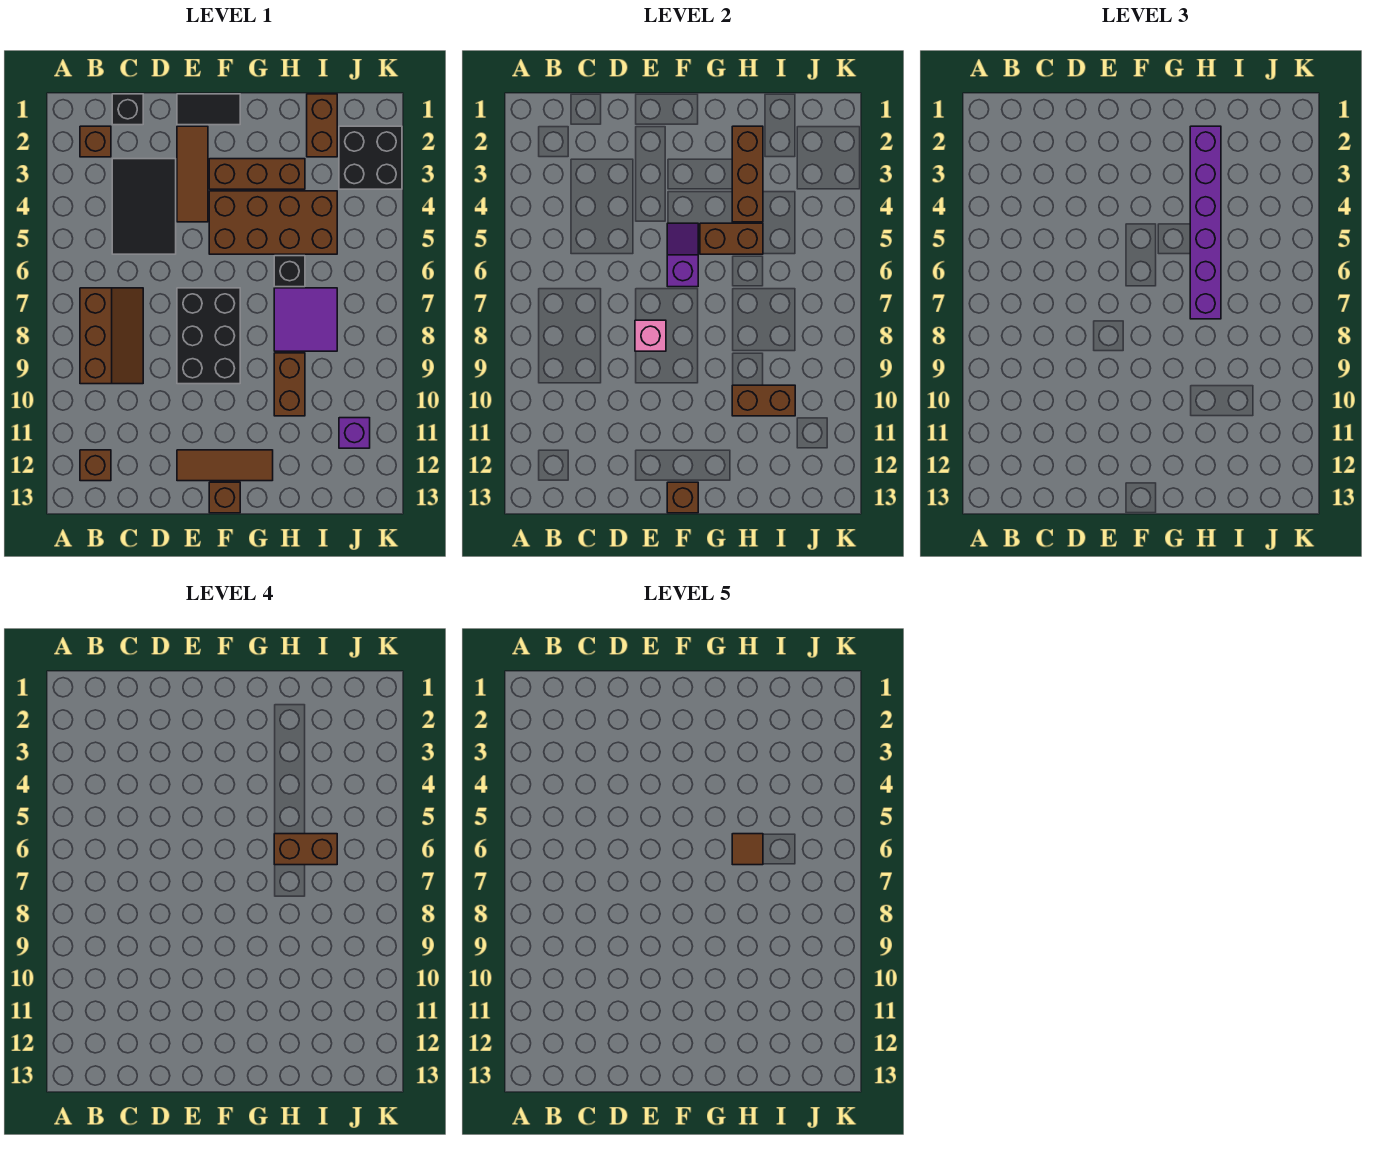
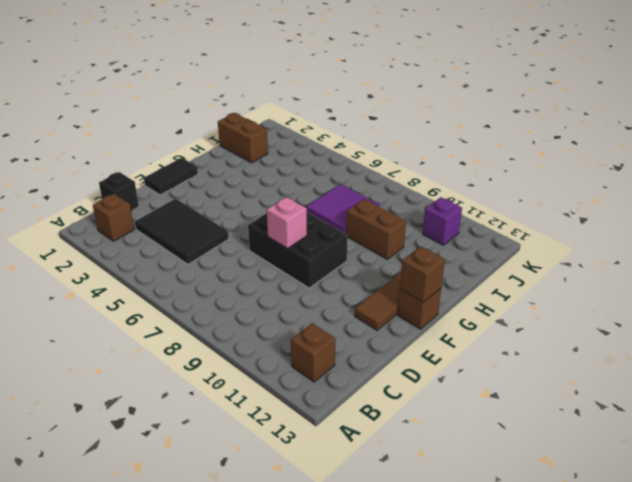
none -> brown slope B7:C9 level 1 top B
none -> brown tile E2:E4 level 1
none -> brown brick F3:H3 level 1

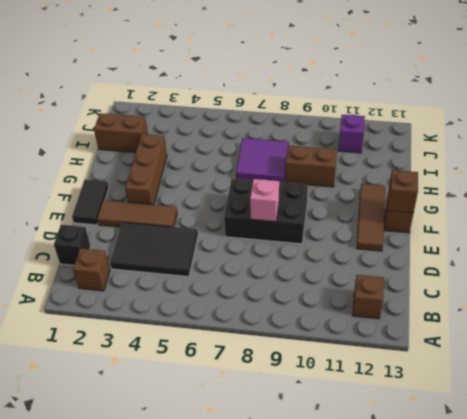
none -> brown slope B7:C9 level 1 top B
none -> brown brick F4:I5 level 1
none -> black brick H6 level 1

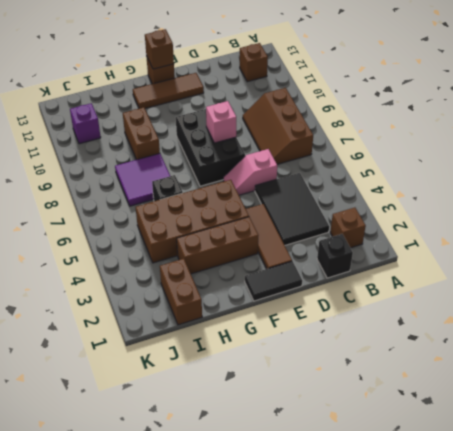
pink slope D6:E6 level 1 top D -> none
none -> black brick J2:K3 level 1
none -> purple slope F5:F6 level 2 top 6
none -> brown brick G5:H5 level 2

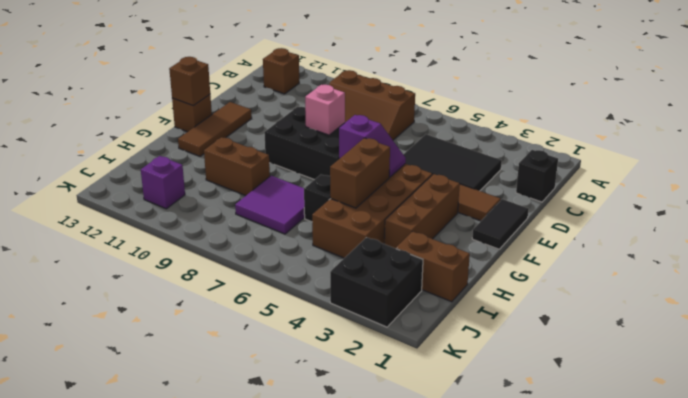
none -> brown brick B2 level 1
none -> brown brick H2:H4 level 2
none -> brown brick H10:I10 level 2

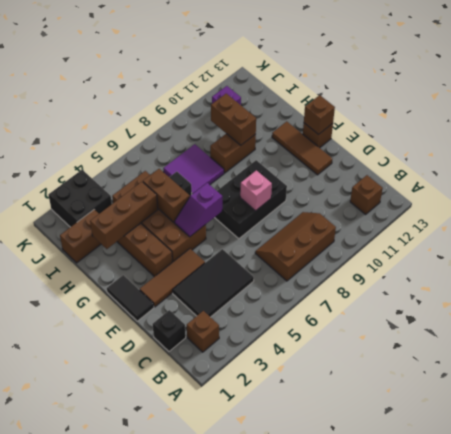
none -> purple brick H2:H7 level 3
none -> brown brick H6:I6 level 4
none -> brown tile H6 level 5

